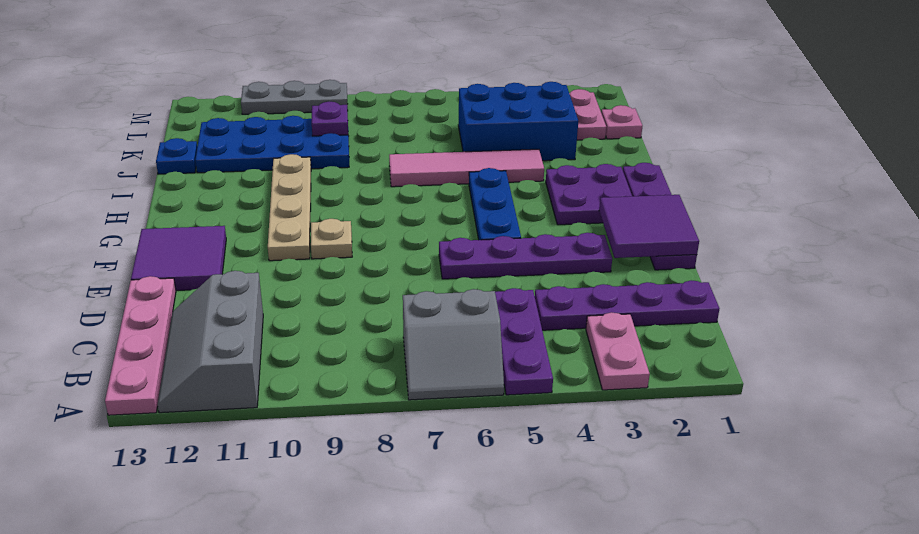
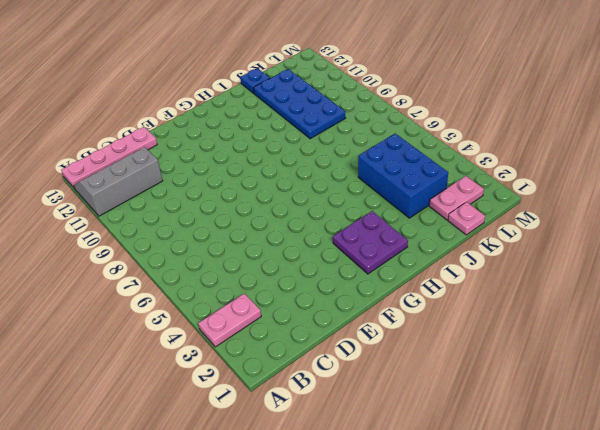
none -> purple plate A5:C5 level 1
none -> grey slope A6:B7 level 1 top B
none -> purple plate C1:C4 level 1

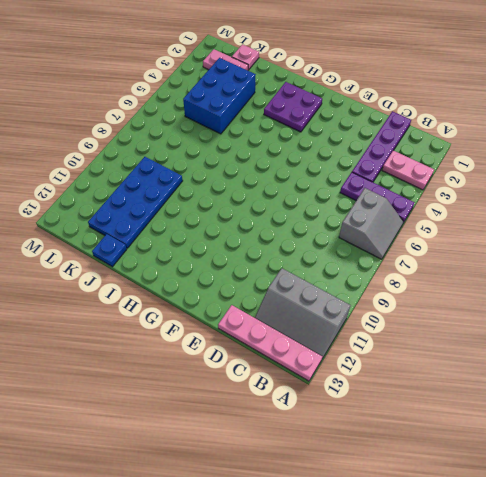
none -> purple plate E1:H1 level 1
none -> purple plate E3:E6 level 1
none -> purple tile E12:F13 level 1

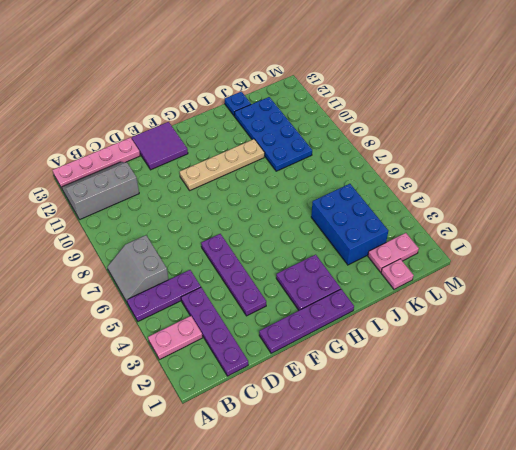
none -> blue plate F5:H5 level 1
none -> tan plate F9 level 1
none -> pink tile I4:I7 level 1

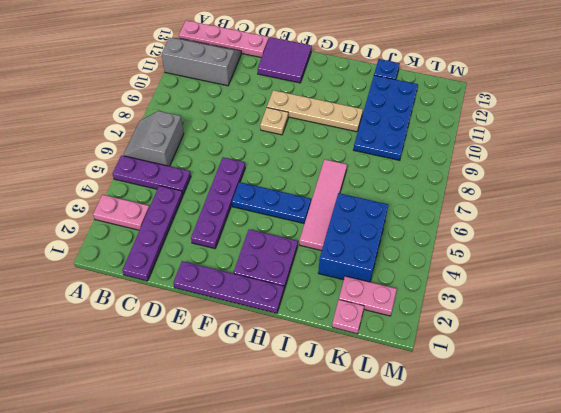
none -> grey plate M9:M11 level 1
none -> purple tile E1:F2 level 2
none -> purple plate K9 level 2

